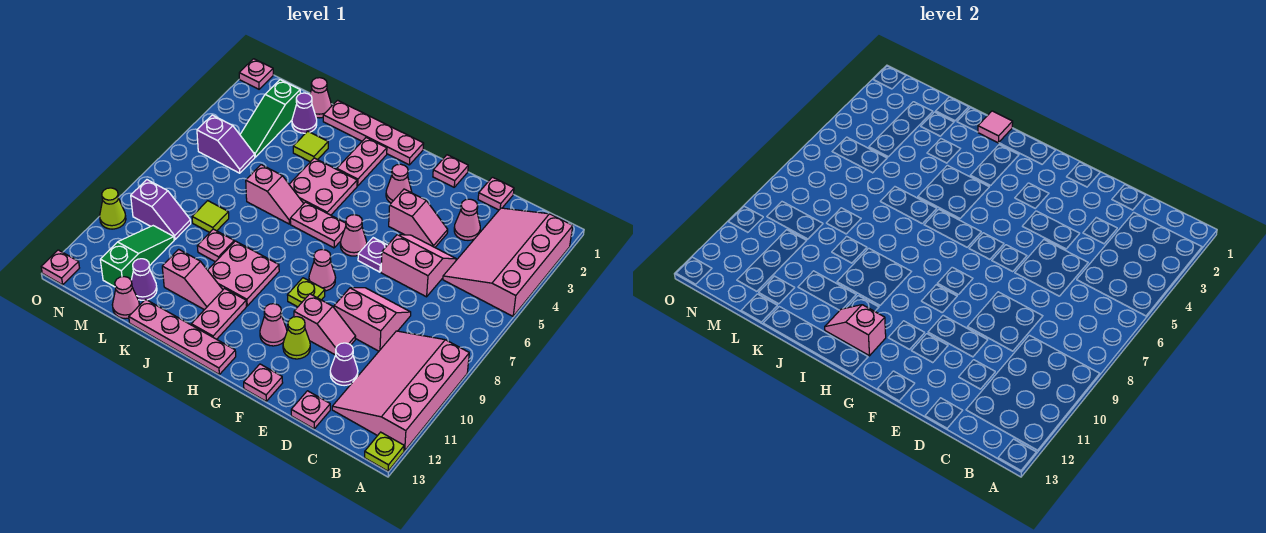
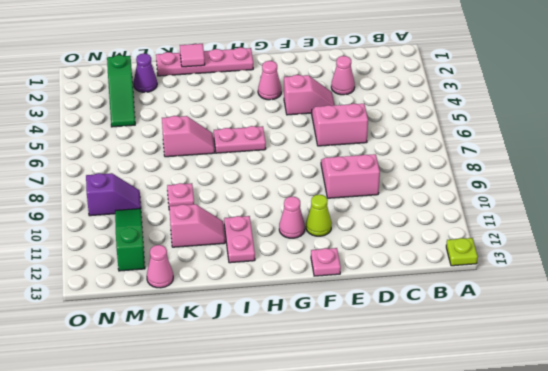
none -> pink slope A2:C5 level 1 top A
none -> pink slope A9:C12 level 1 top A
none -> pink plate D1 level 1
none -> purple cone D11 level 1

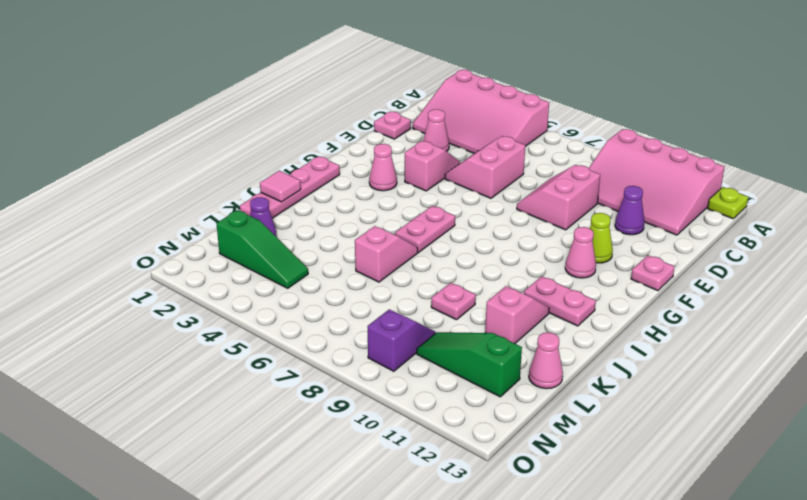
none -> pink plate D13 level 1
none -> pink slope E10:F10 level 1 top F
none -> pink plate F1 level 1
none -> purple plate F6 level 1

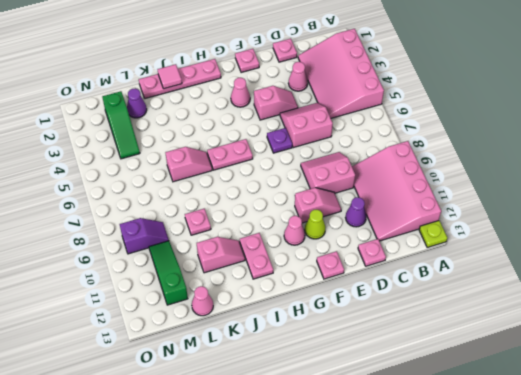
none -> pink cone G6 level 1
none -> pink cone G8 level 1
none -> lime plate G9 level 1
none -> pink plate H13:K13 level 1

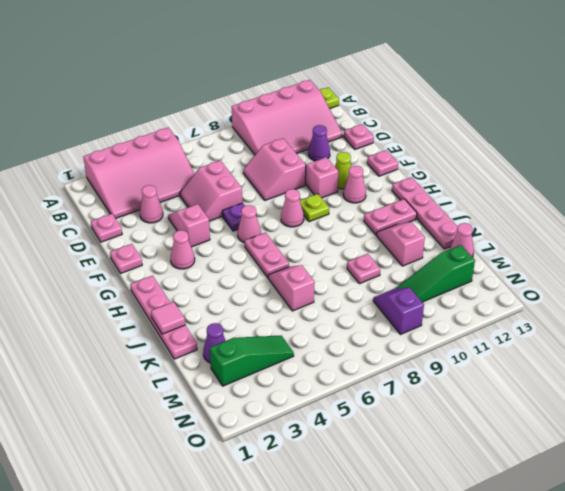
none -> pink plate I2:I3 level 1
none -> pink plate I4:J5 level 1
none -> pink plate I9:J10 level 1
none -> lime tile K3 level 1

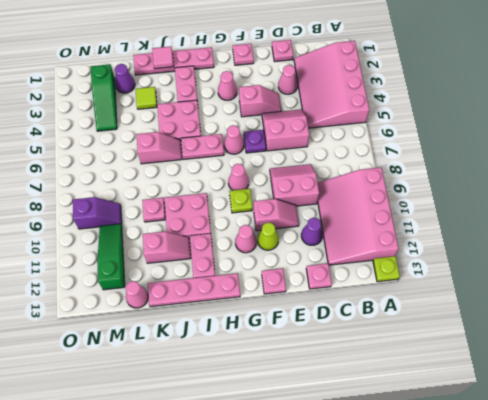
none -> pink cone L1 level 1
none -> lime tile L8 level 1
none -> purple cone L12 level 1
none -> purple slope M5:N5 level 1 top N

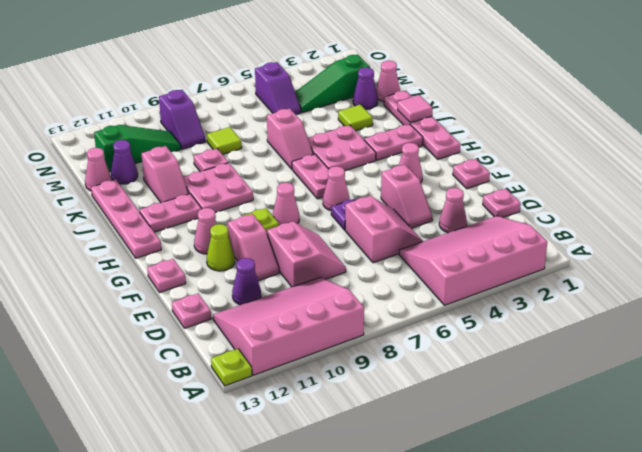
none -> pink plate O1 level 1
none -> lime cone O10 level 1
none -> pink plate O13 level 1
none -> pink slope H12:I12 level 2 top H

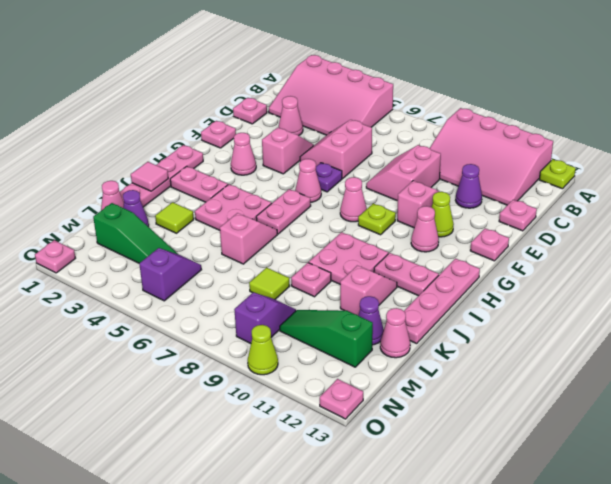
none -> pink slope H12:I12 level 2 top H

